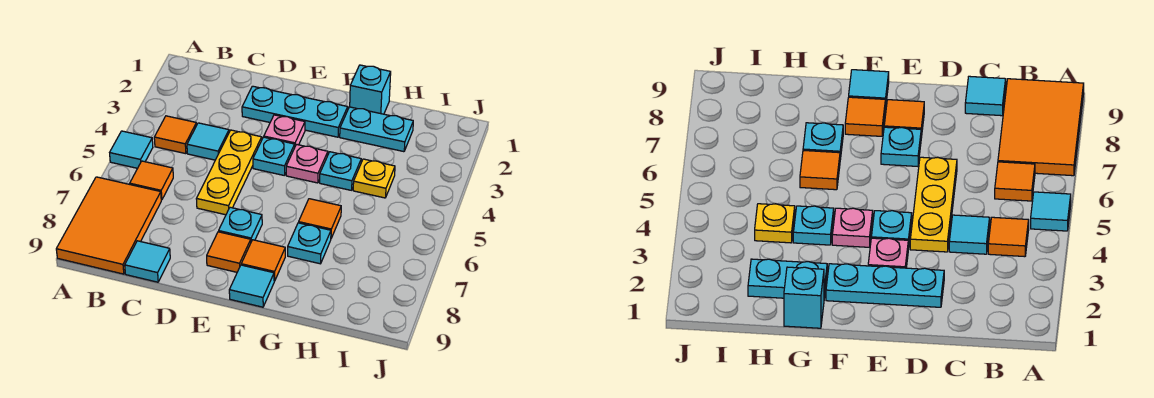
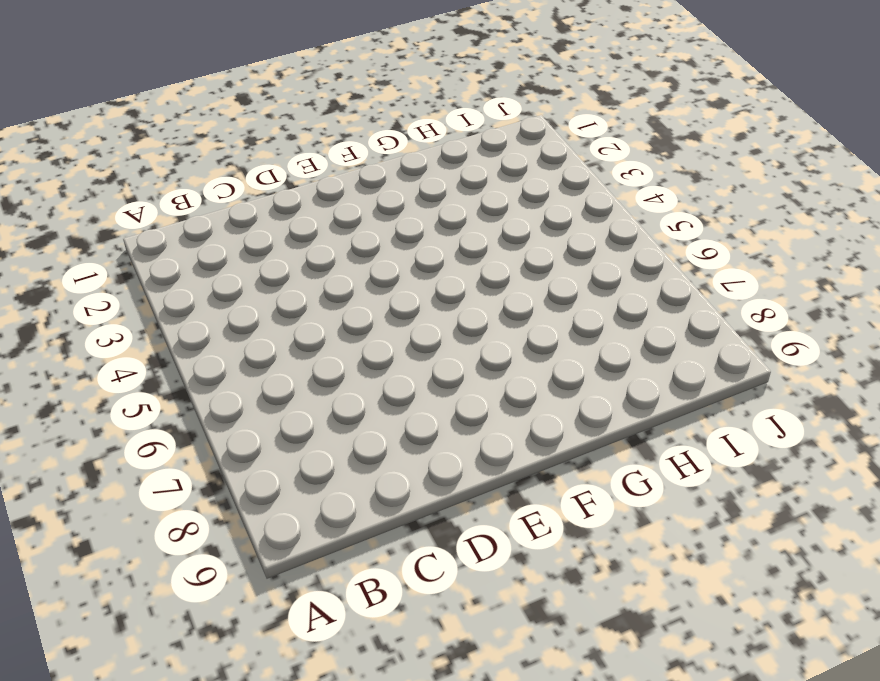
none -> cyan tile A5 level 1
none -> orange tile A7:B9 level 1
none -> orange tile B4 level 1

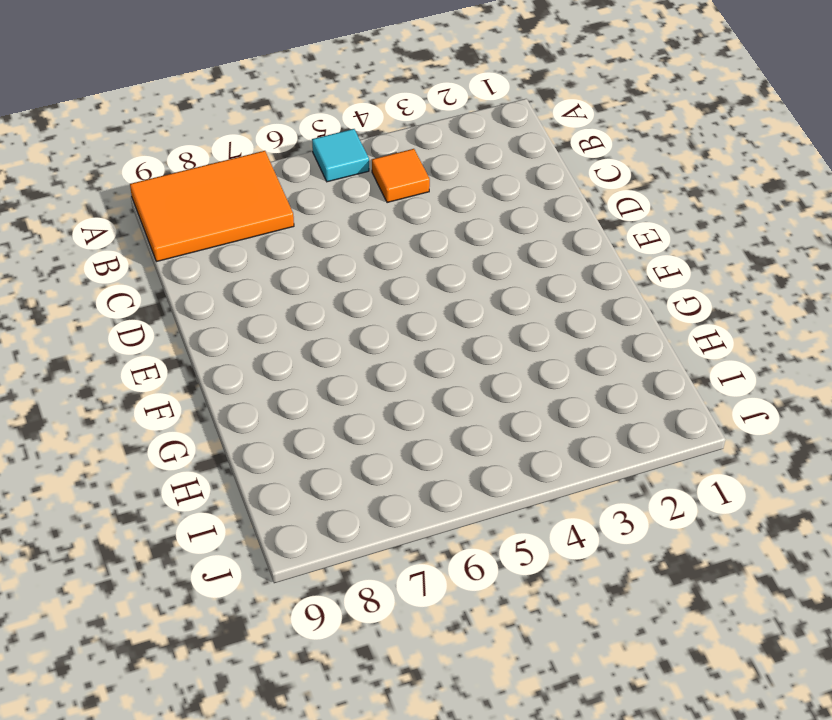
none -> orange tile B6 level 1
none -> cyan tile C4 level 1
none -> cyan tile C9 level 1

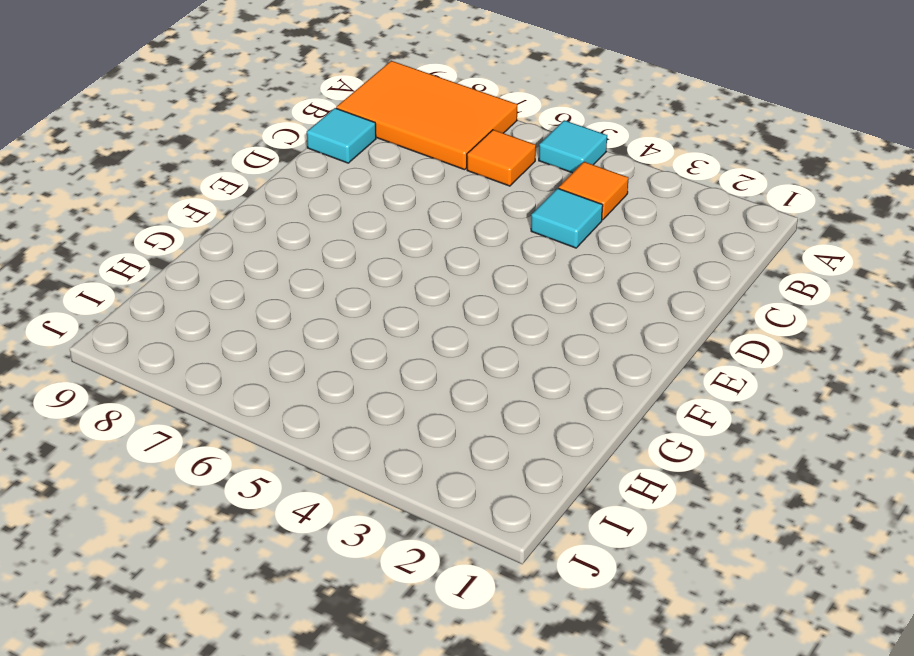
none -> cyan plate D2:F2 level 1
none -> yellow plate D4:D6 level 1
none -> pink plate E3 level 1

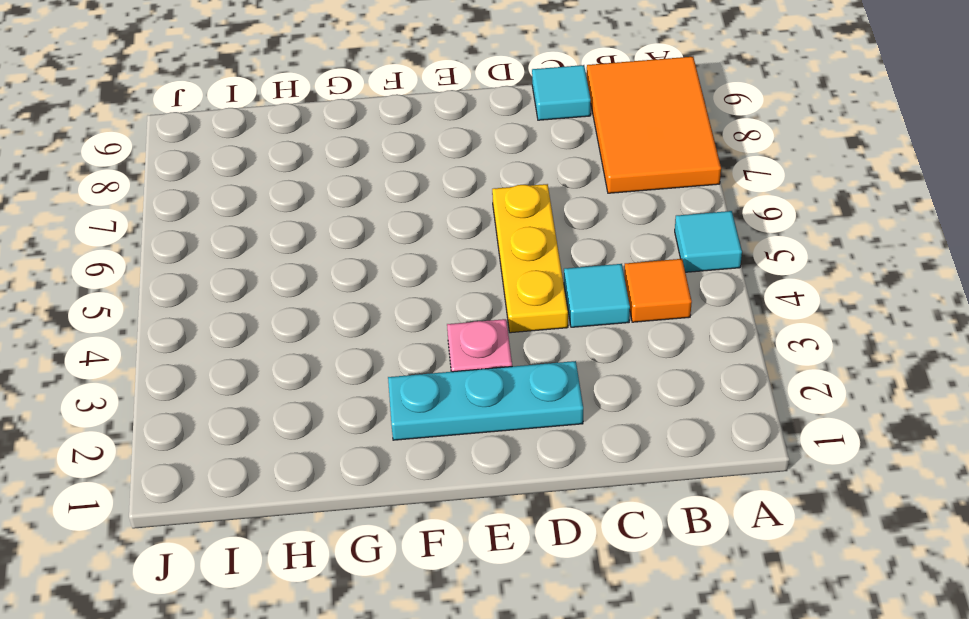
none -> orange tile B6 level 1
none -> cyan plate E4 level 1
none -> cyan plate E7 level 1

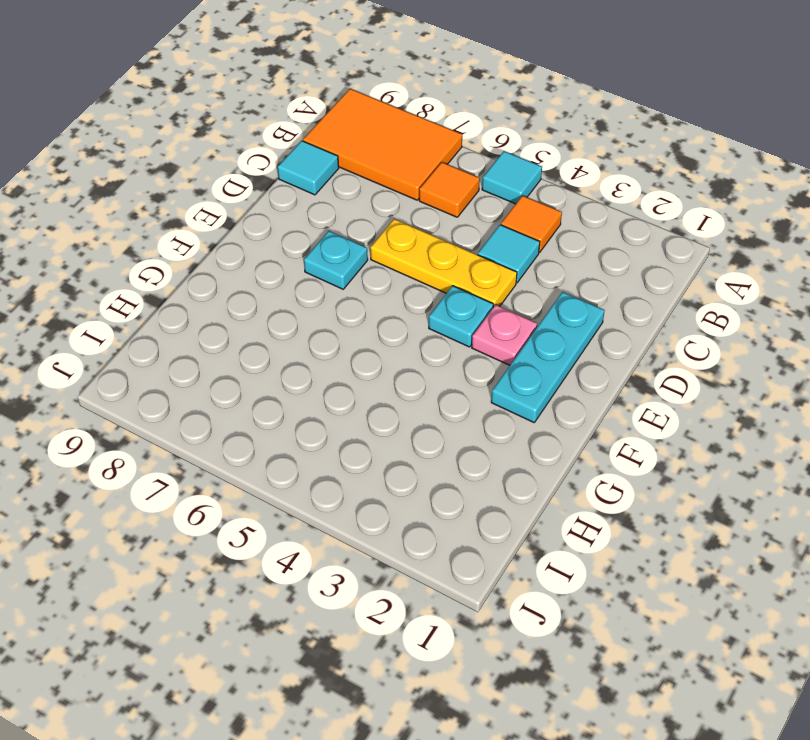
none -> orange tile E8 level 1
none -> pink plate F4 level 1
none -> orange tile F8 level 1

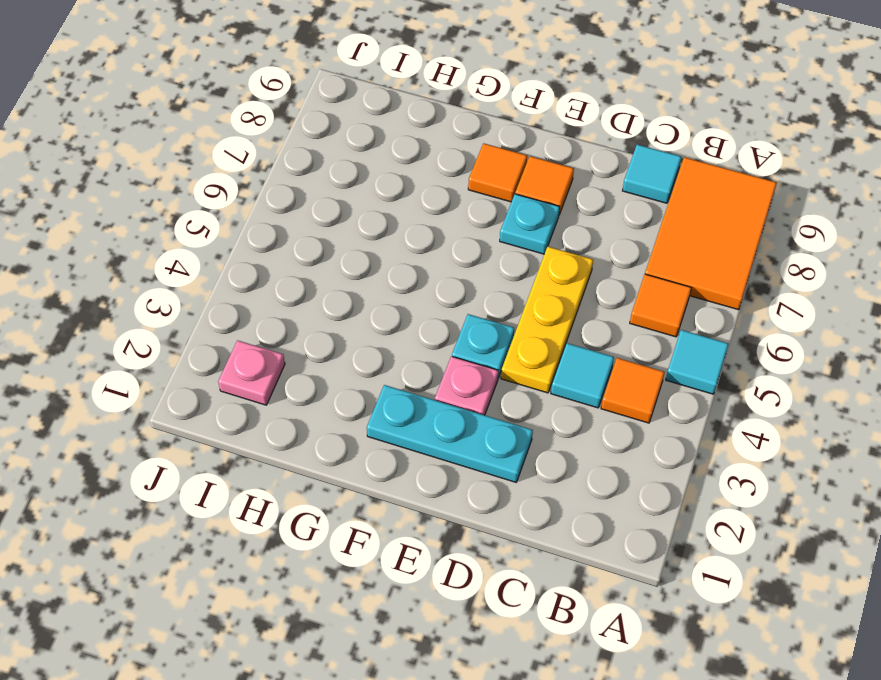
pink plate I2 level 1 -> pink plate F4 level 1
none -> cyan tile F9 level 1
none -> cyan brick G1 level 1
none -> cyan plate G2:H2 level 1

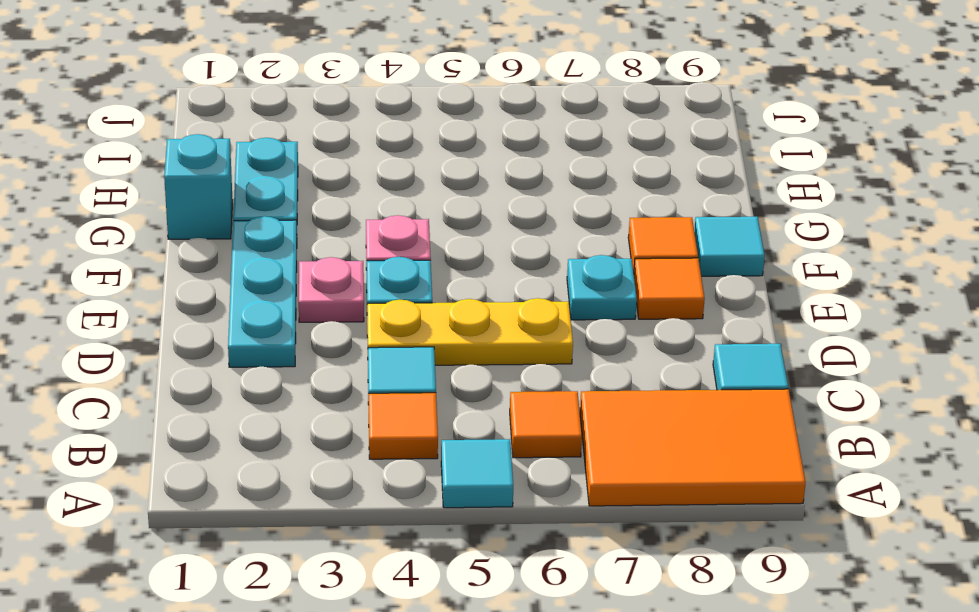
none -> cyan plate G4 level 1
none -> orange tile G6 level 1
none -> cyan plate G7 level 1

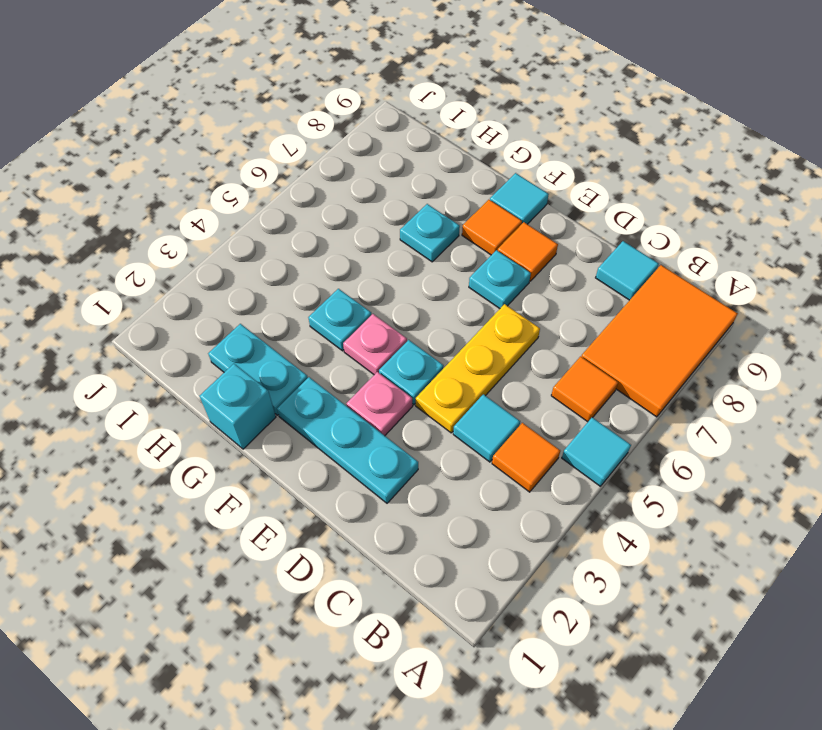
none -> orange tile G6 level 1
none -> yellow plate H4 level 1

